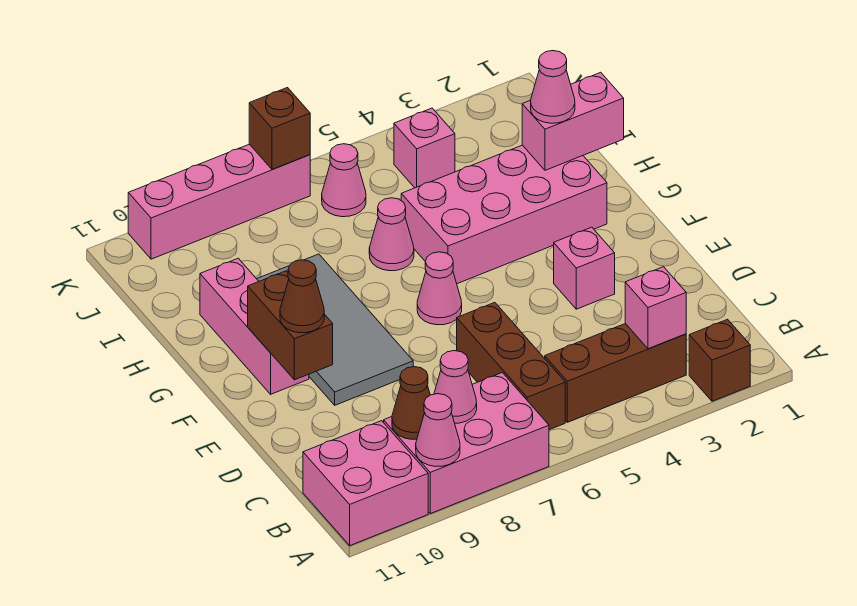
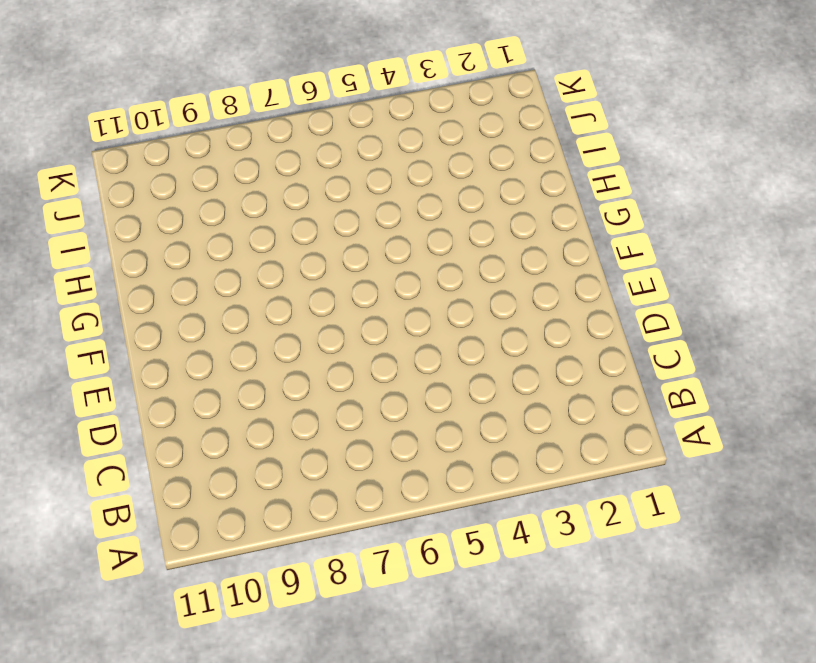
none -> brown brick A2 level 1
none -> pink brick A7:B9 level 1
none -> pink brick A10:B11 level 1

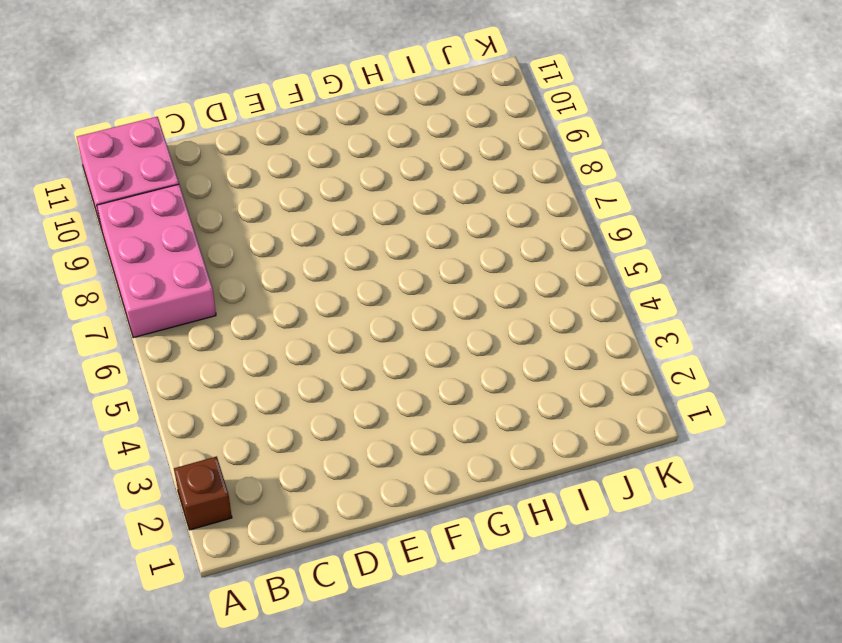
none -> brown brick B3:B5 level 1
none -> brown brick B6:D6 level 1
none -> pink brick E3 level 1

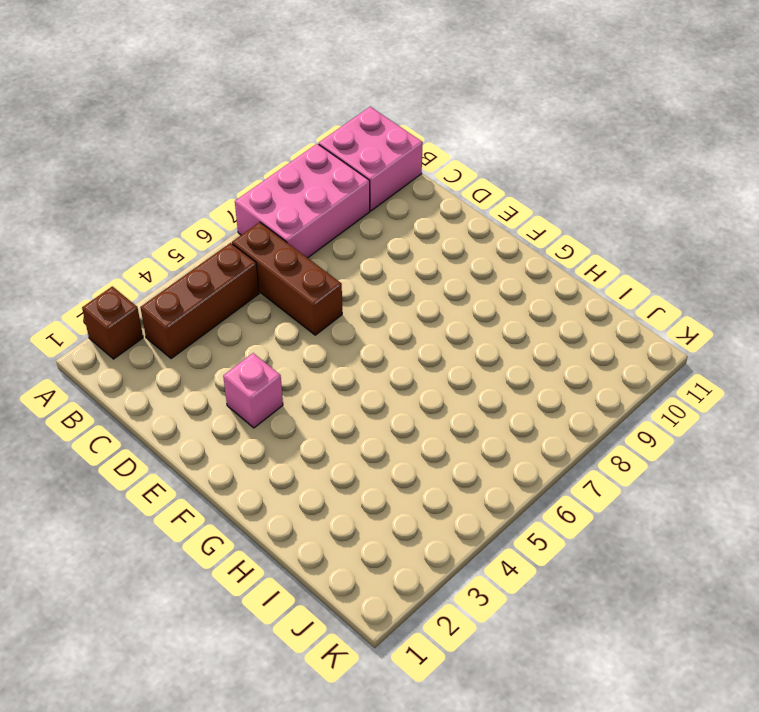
none -> grey tile E8:H9 level 1
none -> pink cone F6 level 1
none -> pink brick F10:H10 level 1

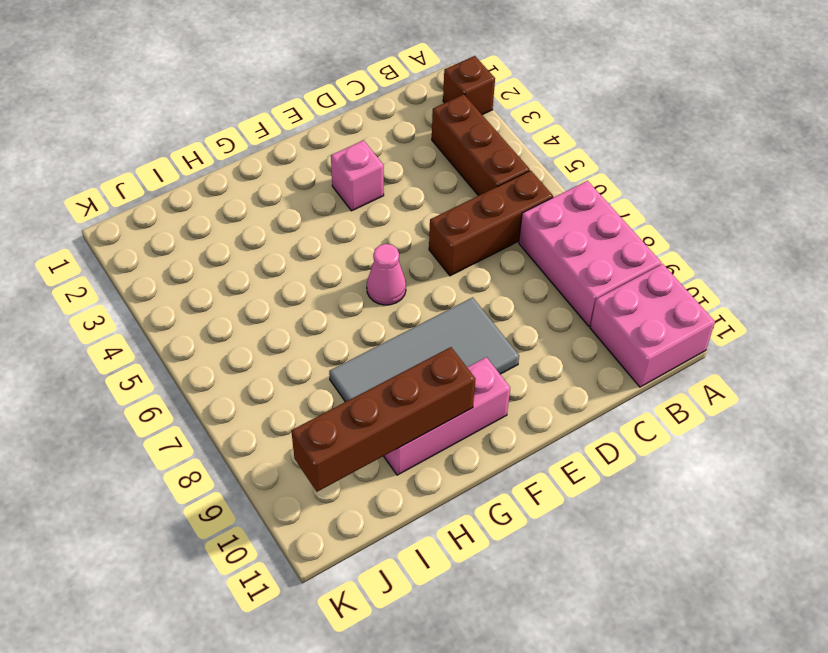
brown brick G10:J10 level 2 -> none
none -> pink brick G2:H5 level 1
none -> pink cone H6 level 1
none -> pink brick J4 level 1

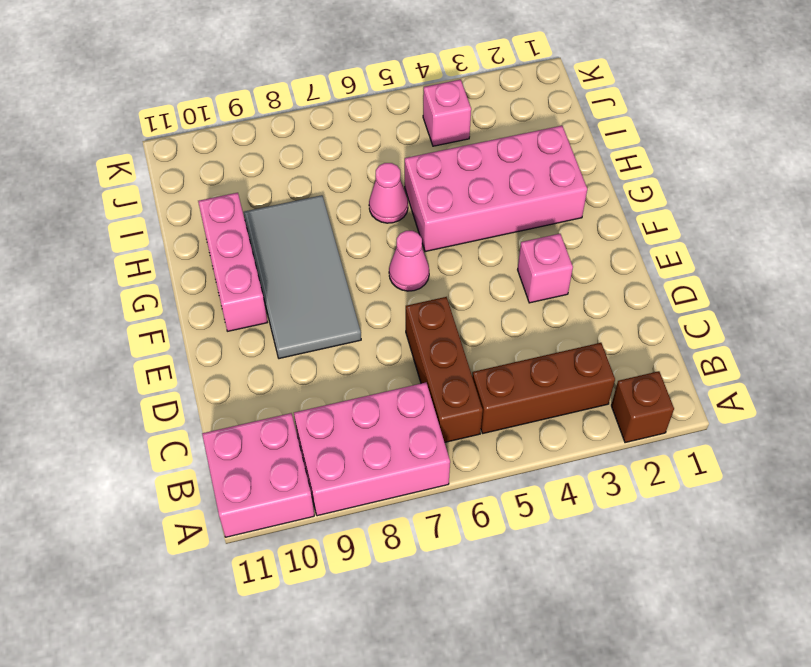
none -> pink cone J6 level 1
none -> pink brick K7:K10 level 1
none -> pink cone A9 level 2

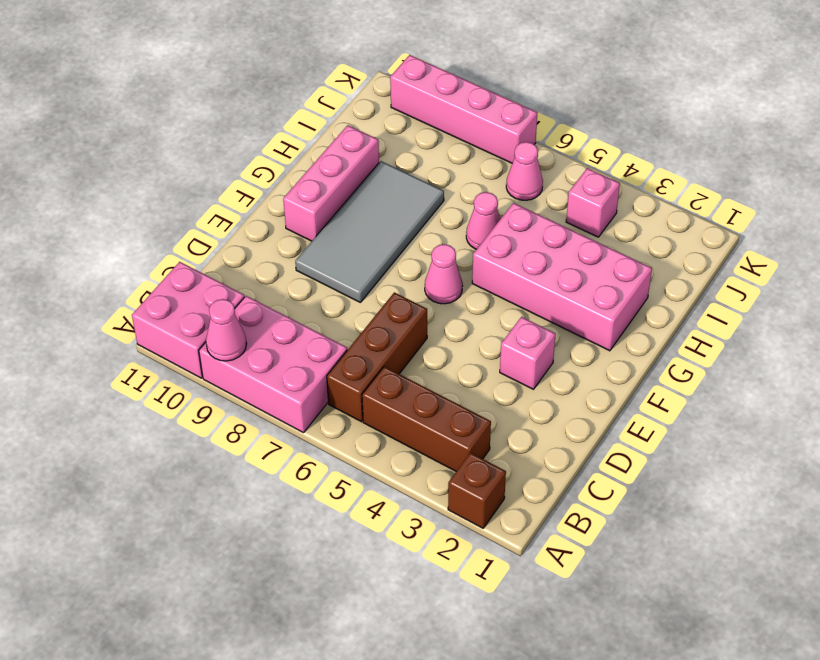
none -> pink brick B3 level 2
none -> pink cone B8 level 2
none -> brown cone B9 level 2

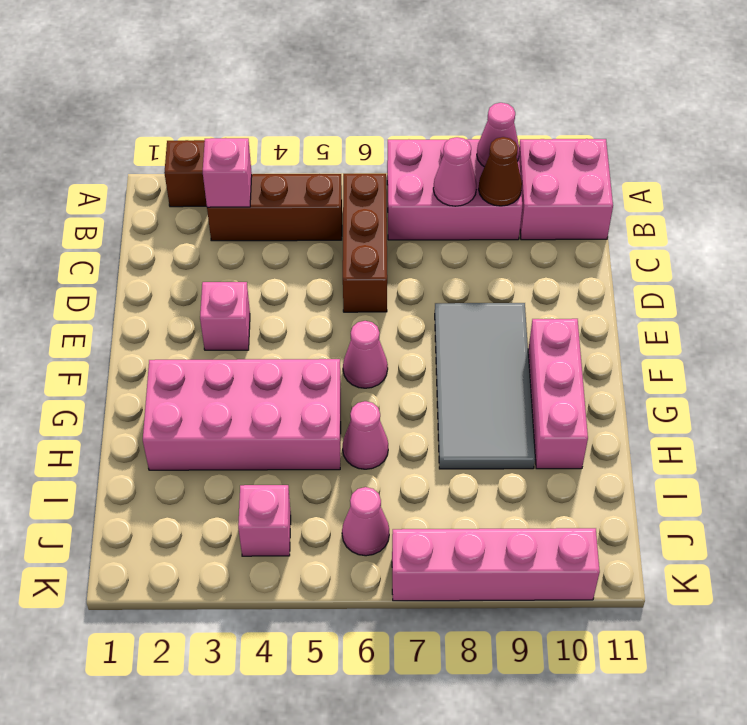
none -> brown brick E10:F10 level 2
none -> pink brick H1:H2 level 2
none -> brown brick K7 level 2

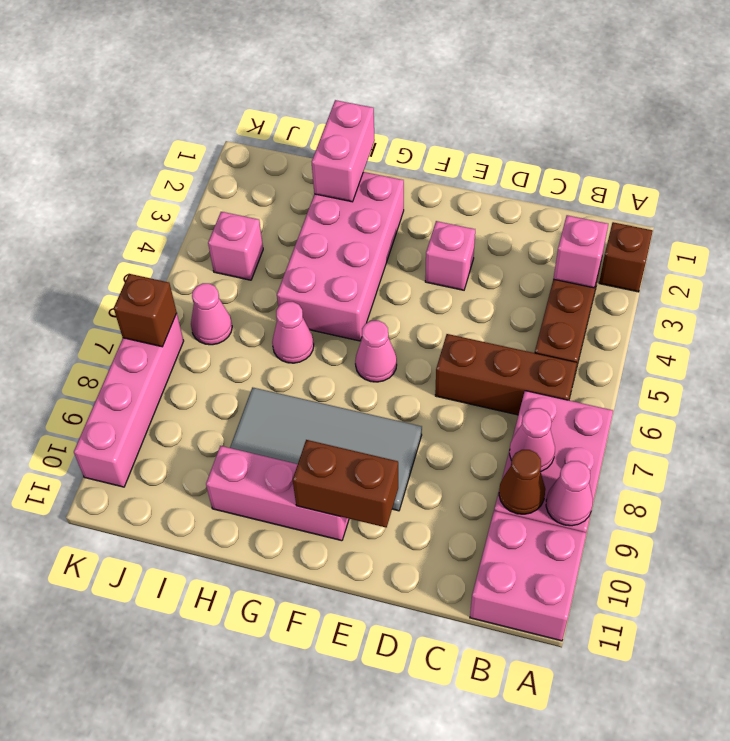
none -> brown cone E10 level 3
none -> pink cone H2 level 3

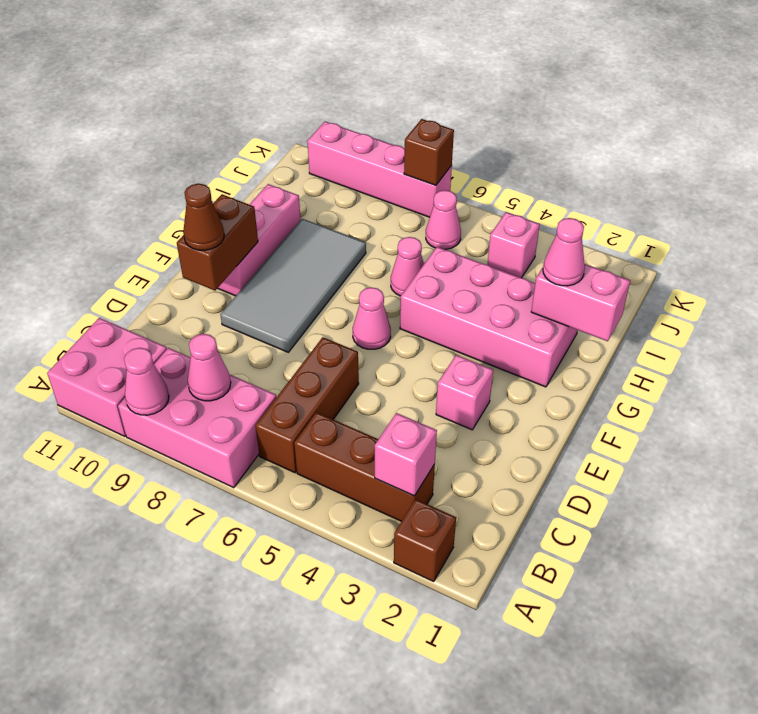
none -> brown cone B9 level 2

